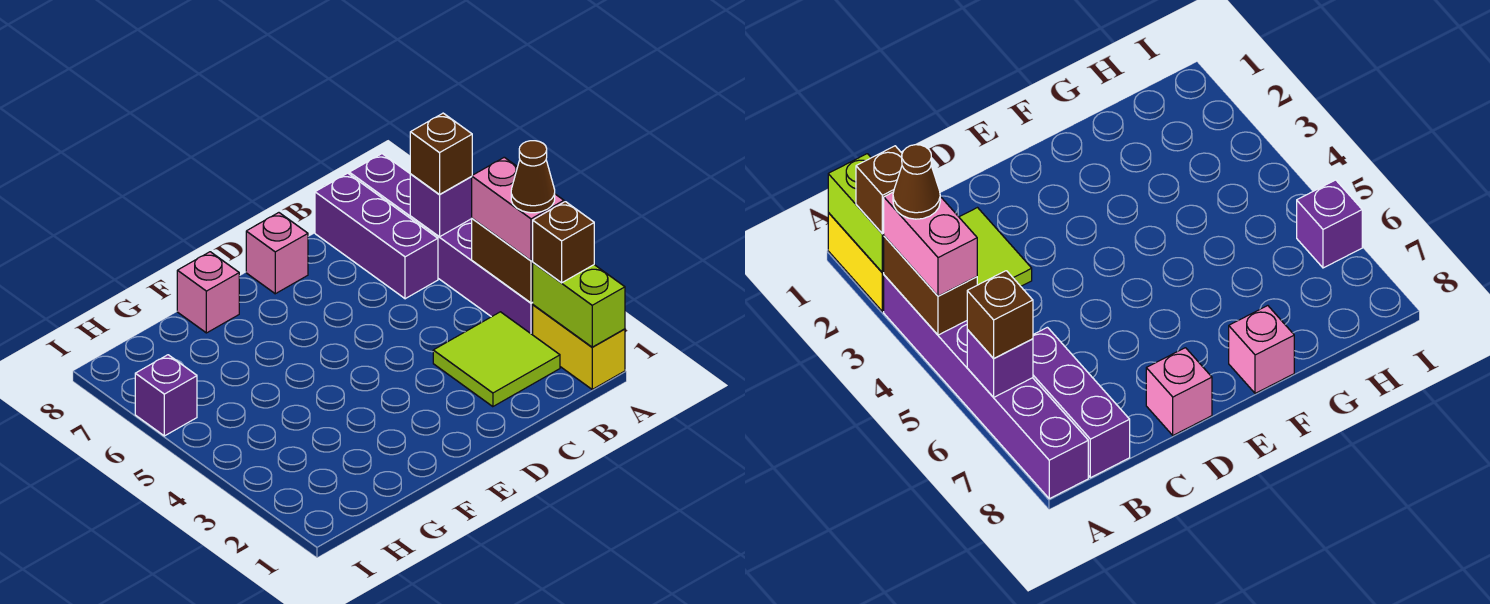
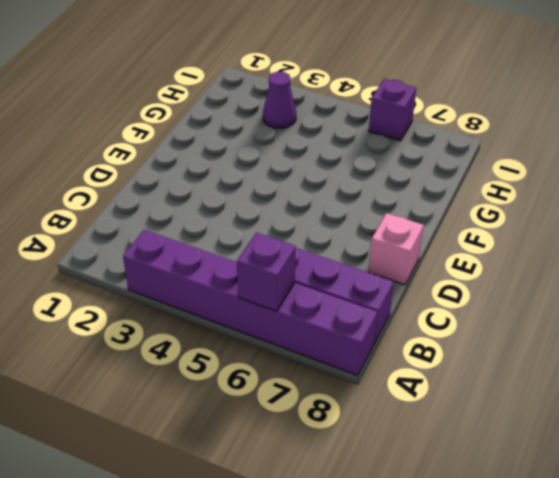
purple cone H3 level 1 -> none
none -> yellow brick A1:A2 level 1
none -> lime tile B2:C3 level 1
none -> pink brick F8 level 1

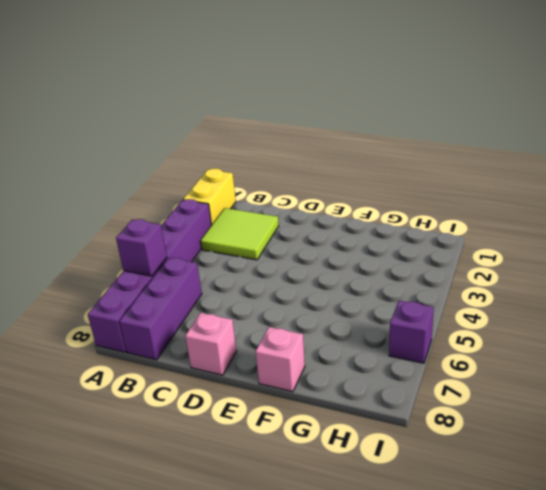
none -> lime brick A1:A2 level 2
none -> brown brick A3:A4 level 2
none -> brown brick A2 level 3

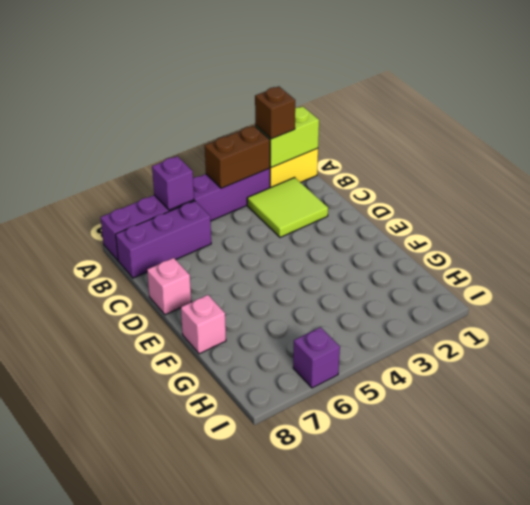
none -> pink brick A3:A4 level 3
none -> brown brick A6 level 3
none -> brown cone A3 level 4

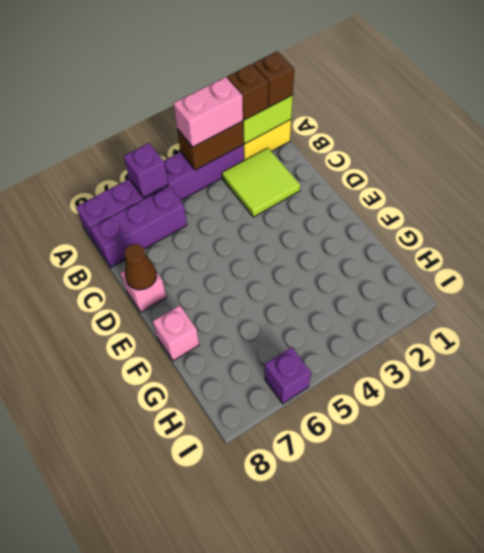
brown brick A1 level 3 -> brown brick A6 level 3
brown cone D8 level 2 -> brown cone A3 level 4

